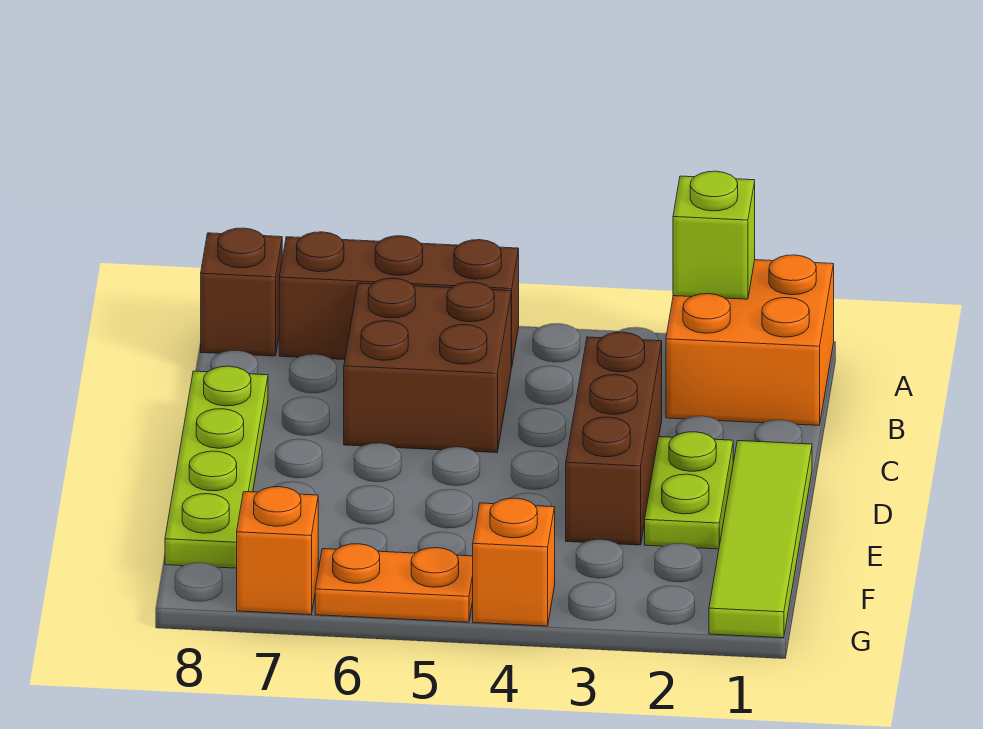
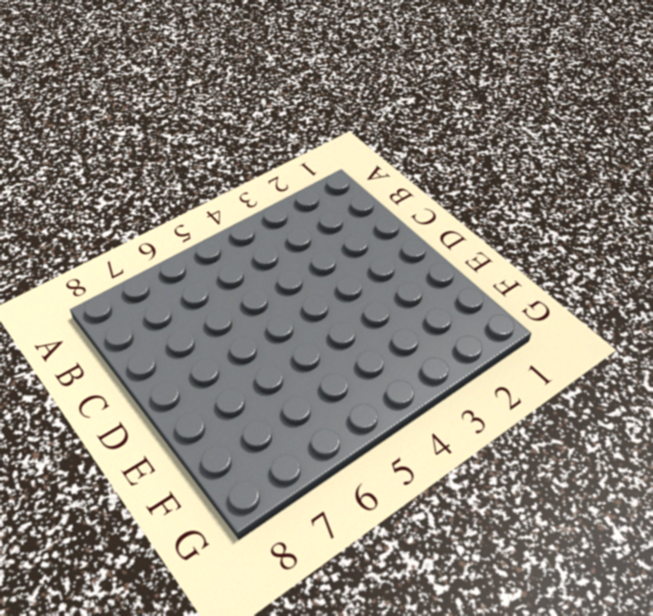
none -> orange brick A1:B2 level 1
none -> brown brick A5:A7 level 1
none -> brown brick A8 level 1

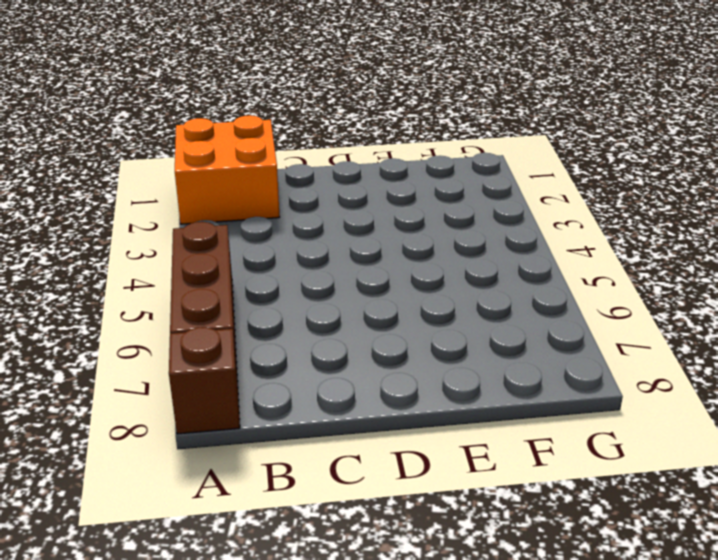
none -> brown brick B5:C6 level 1
none -> brown brick C3:E3 level 1
none -> lime plate C8:F8 level 1

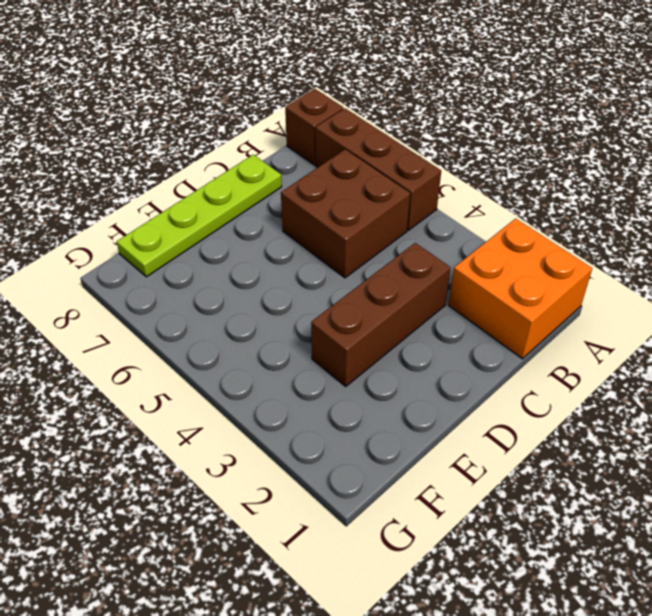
none -> lime tile D1:G1 level 1
none -> lime plate D2:E2 level 1
none -> orange brick G4 level 1

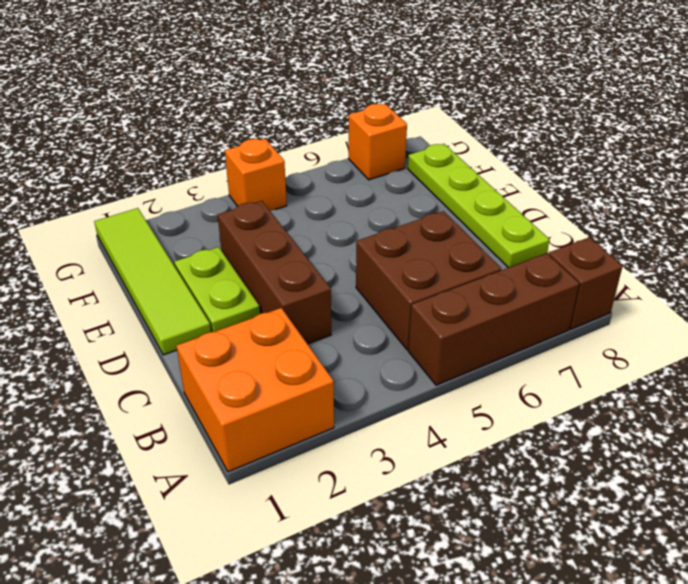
none -> orange plate G5:G6 level 1
none -> lime brick A2 level 2

